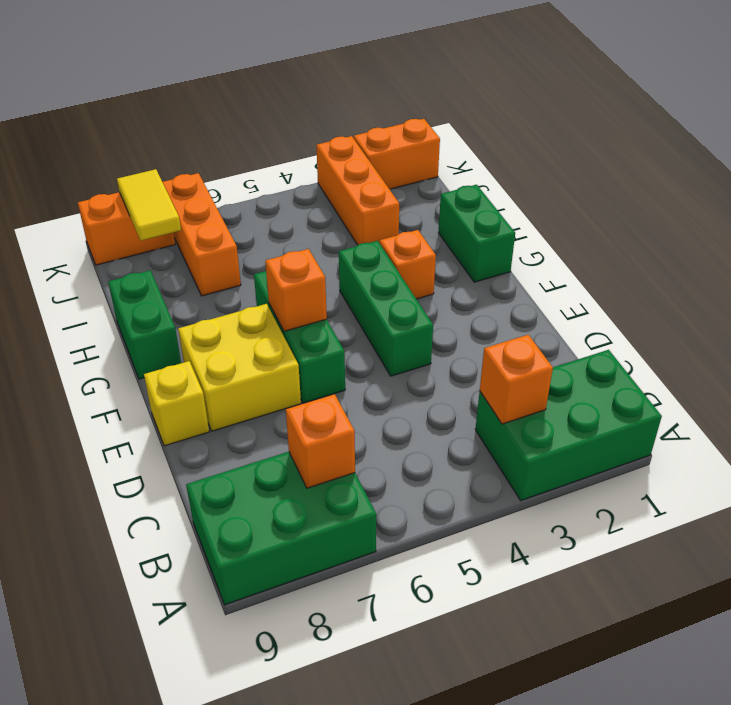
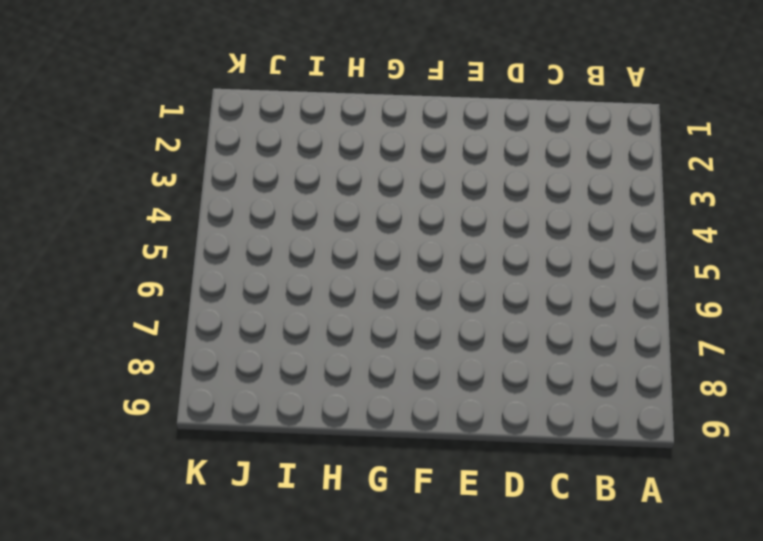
none -> green brick A1:B3 level 1
none -> green brick A7:B9 level 1
none -> green brick E4:G4 level 1

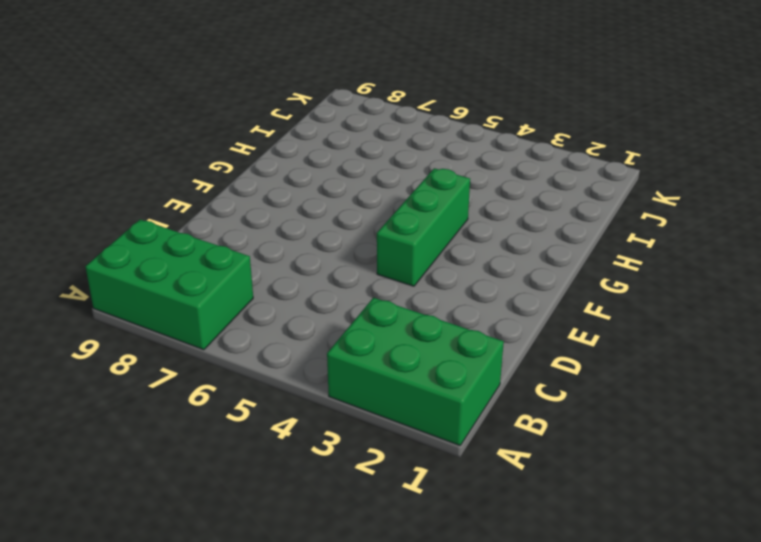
none -> green brick E6:G6 level 1
none -> yellow brick E7:F8 level 1
none -> yellow brick E9 level 1

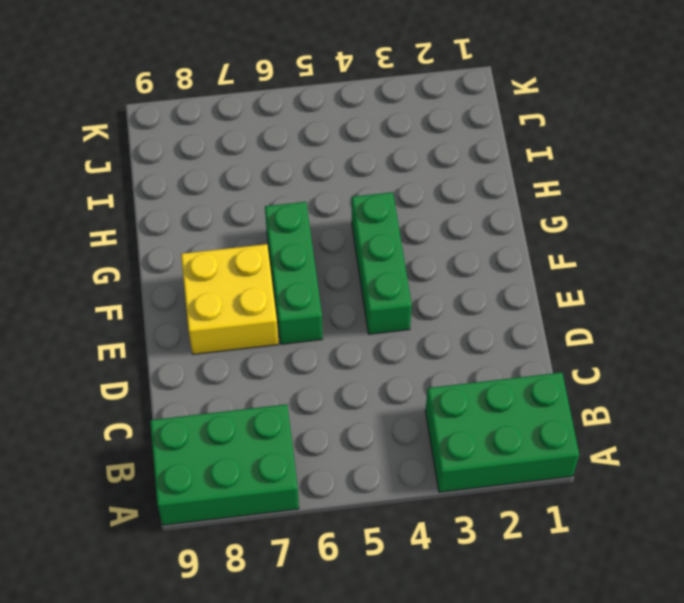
none -> yellow brick E9 level 1
none -> green brick G1:H1 level 1
none -> orange brick G3 level 1

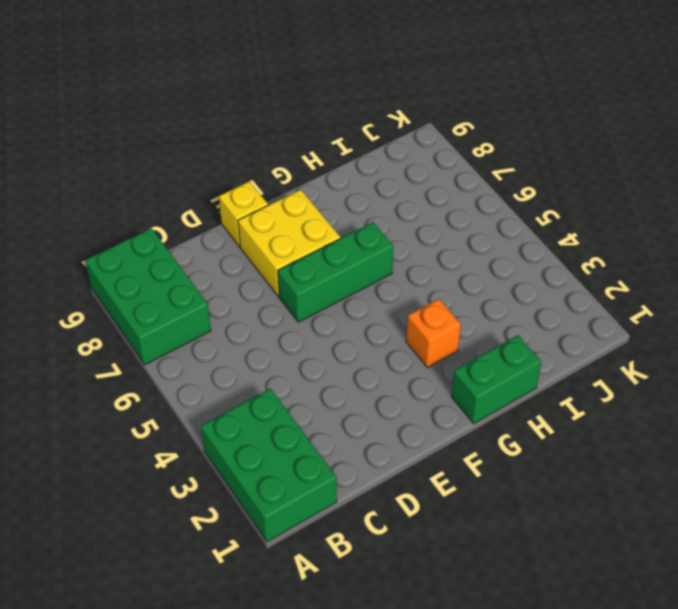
none -> green brick E4:G4 level 1
none -> green brick G9:H9 level 1
none -> orange brick I3:K3 level 1

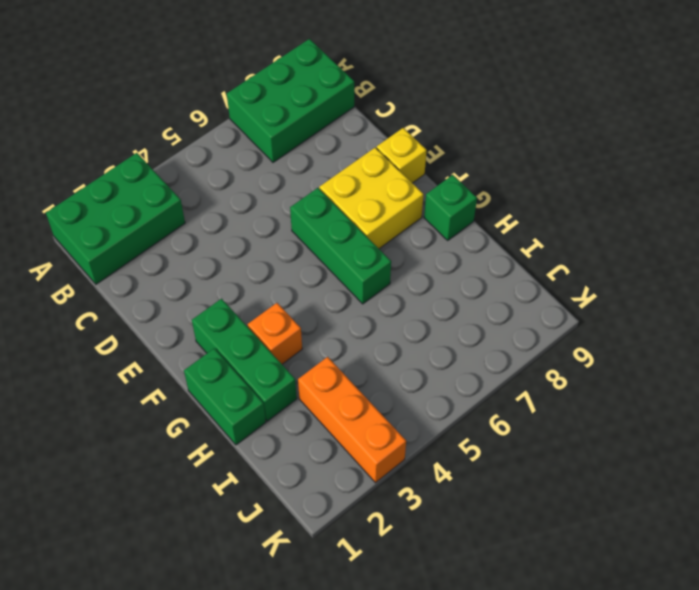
green brick F2:H2 level 1 -> green brick E4:G4 level 1
green brick G9 level 1 -> green brick G9:H9 level 1
none -> orange brick I7:K7 level 1
none -> orange brick K1:K2 level 1
none -> orange brick K8:K9 level 1

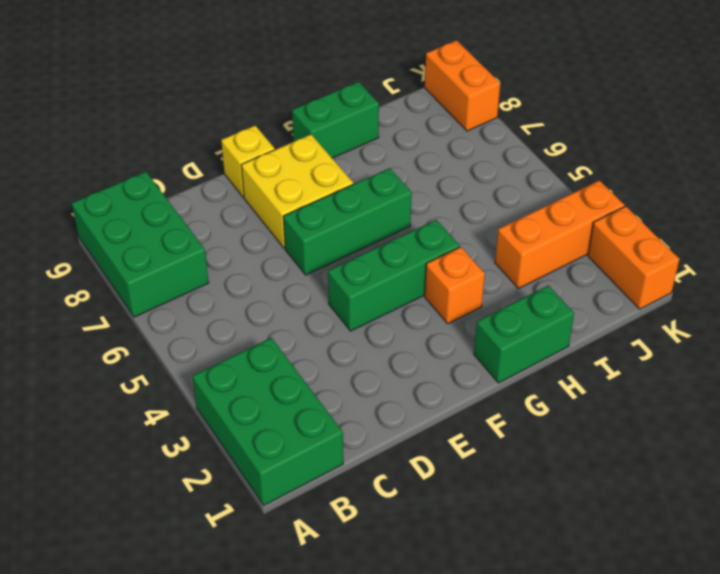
none -> orange brick I7:K7 level 1
none -> orange brick B3 level 2
none -> orange brick B7 level 2

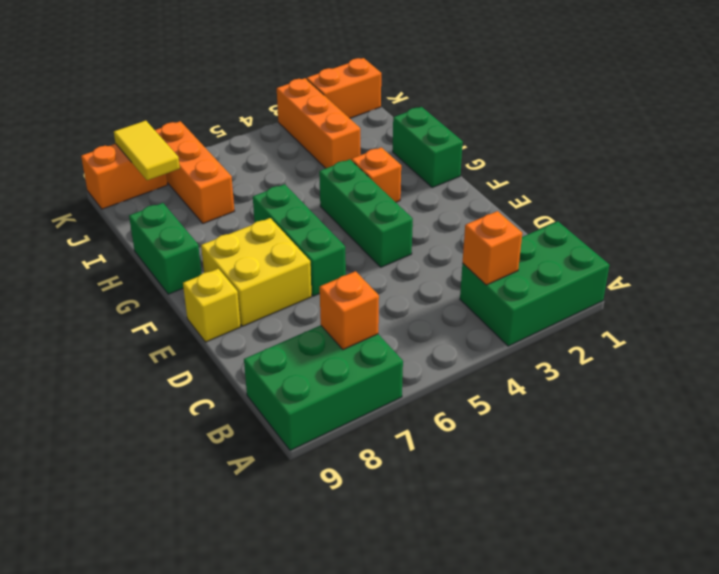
none -> orange brick F6 level 2

